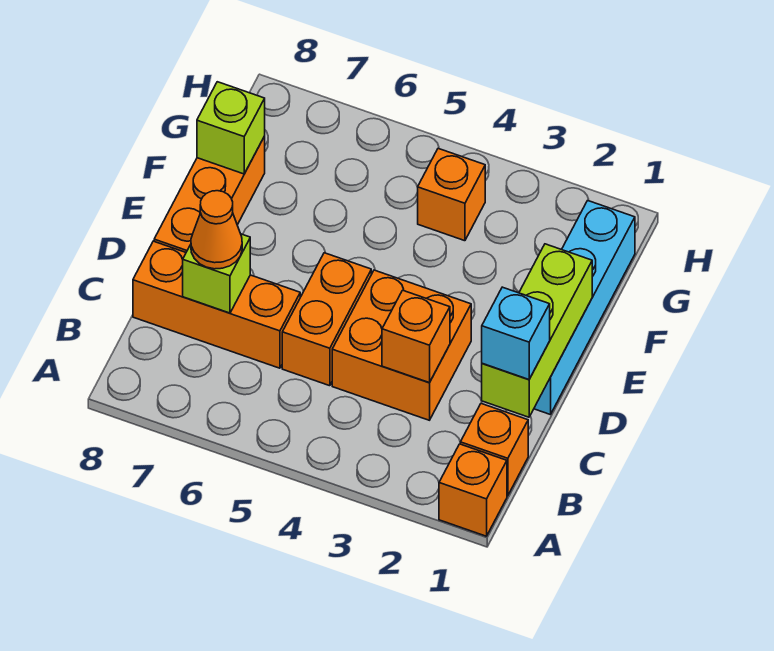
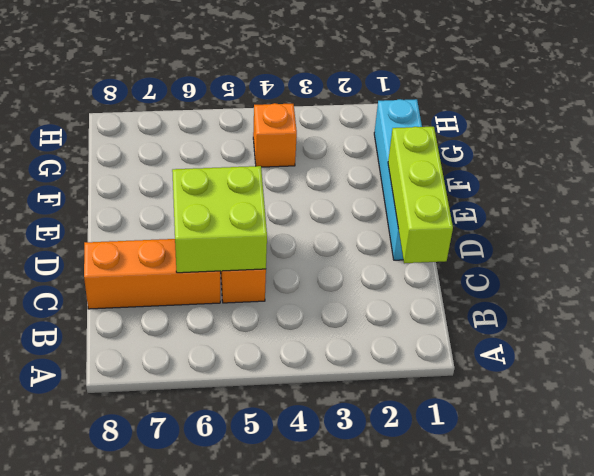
lime brick C5:D6 level 2 -> none
none -> orange brick A1 level 1
none -> orange brick B1 level 1
none -> orange brick C3:D4 level 1

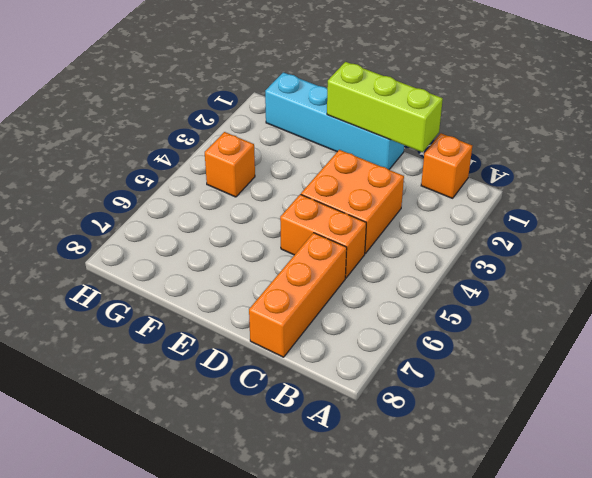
none -> orange brick A1 level 1
none -> orange brick D8:F8 level 1
none -> orange brick C3 level 2

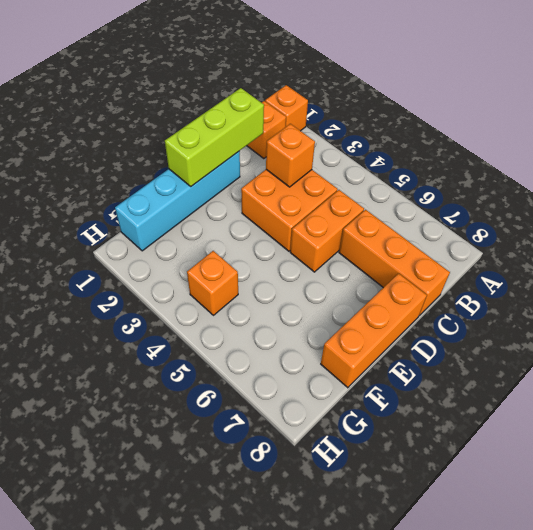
none -> lime brick C7 level 2
none -> lime brick F8 level 2
none -> cyan brick C1 level 3

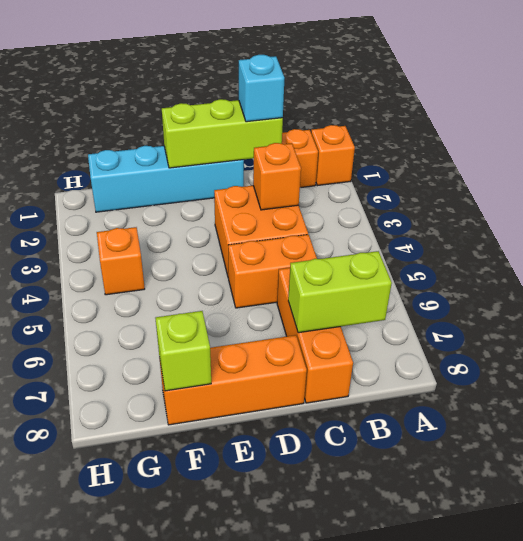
lime brick B7:C7 level 2 -> lime brick C7 level 2
none -> orange cone C7 level 3

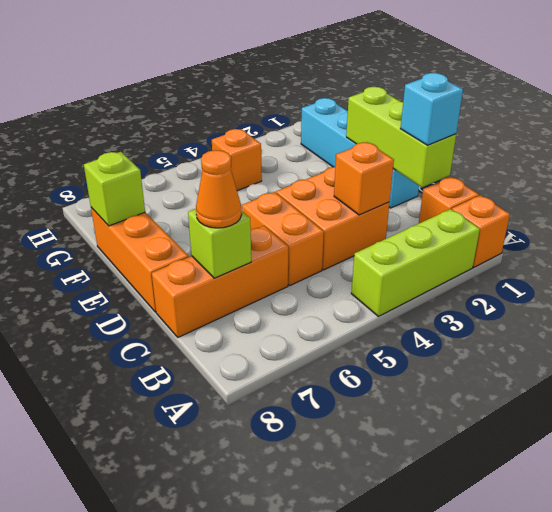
lime brick A2:A4 level 1 -> none

